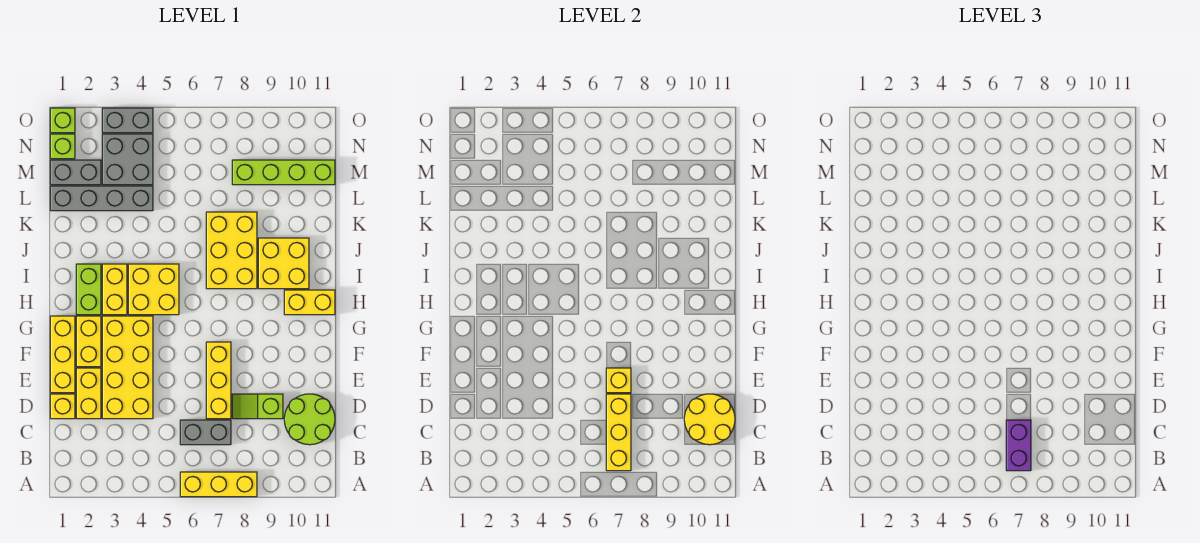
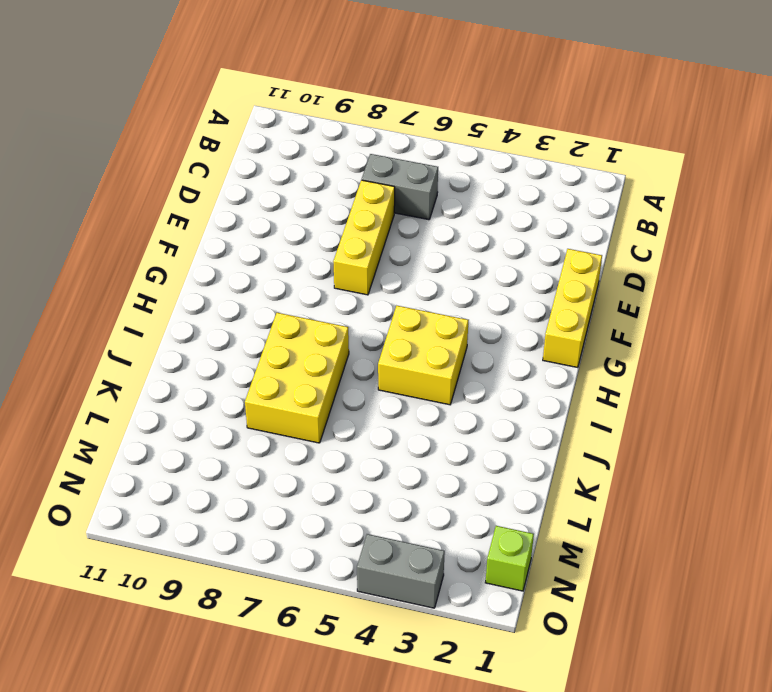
none -> yellow brick A6:A8 level 1
none -> lime round brick C10:D11 level 1
none -> yellow brick D1 level 1

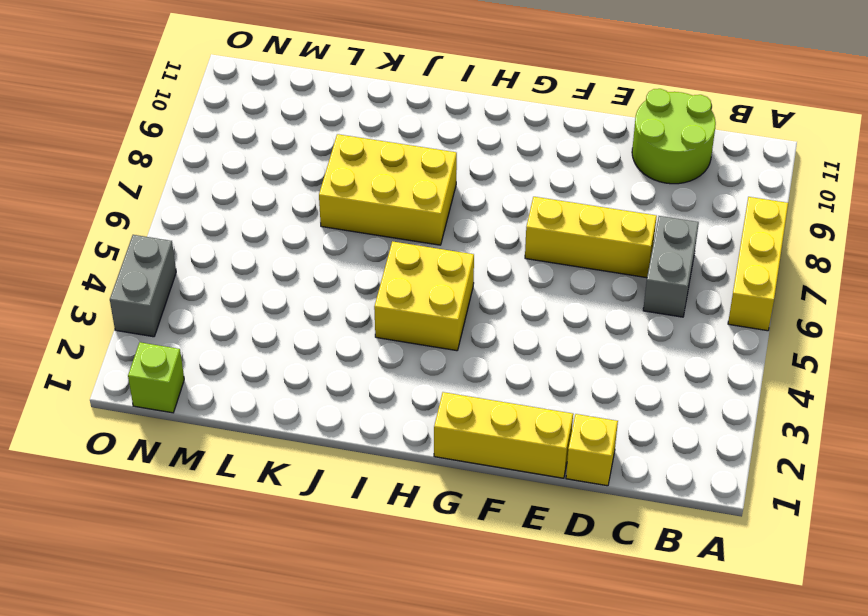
none -> yellow brick D2:E2 level 1
none -> yellow brick D3:G4 level 1
none -> lime slope D8:D9 level 1 top 9

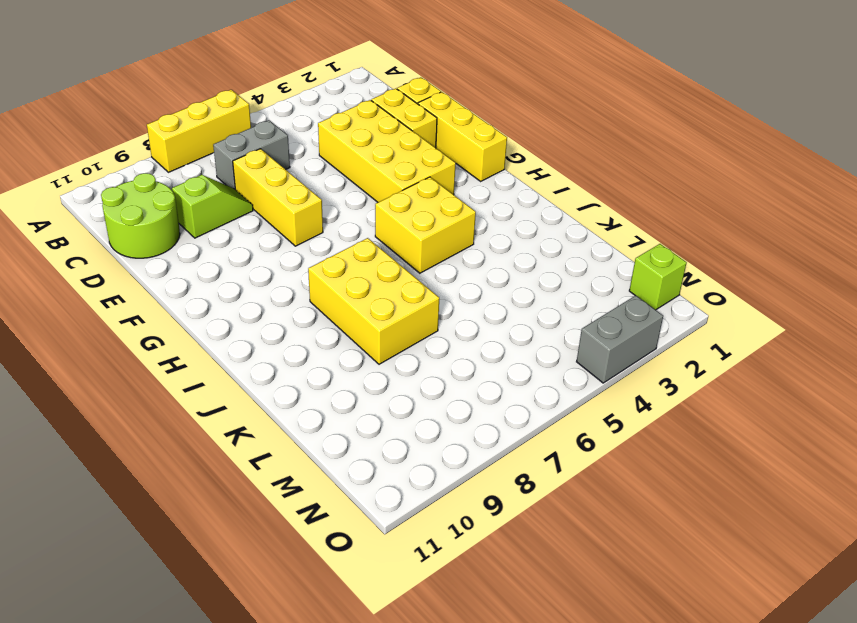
none -> yellow brick F2:G2 level 1
none -> lime brick H2:I2 level 1
none -> yellow brick H3:I3 level 1

